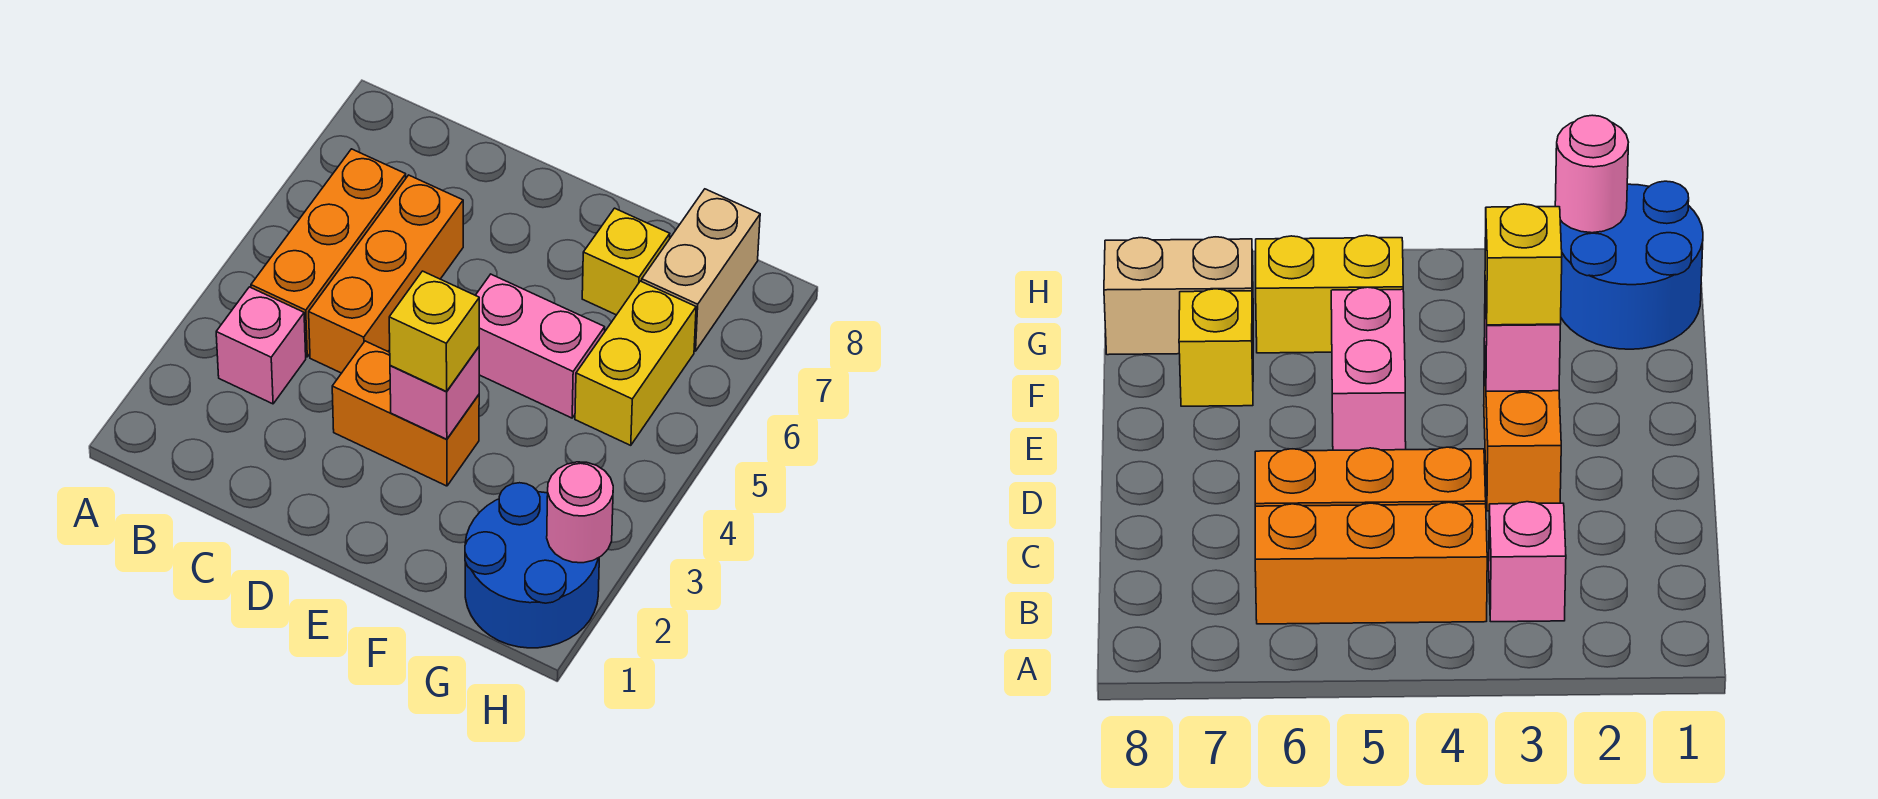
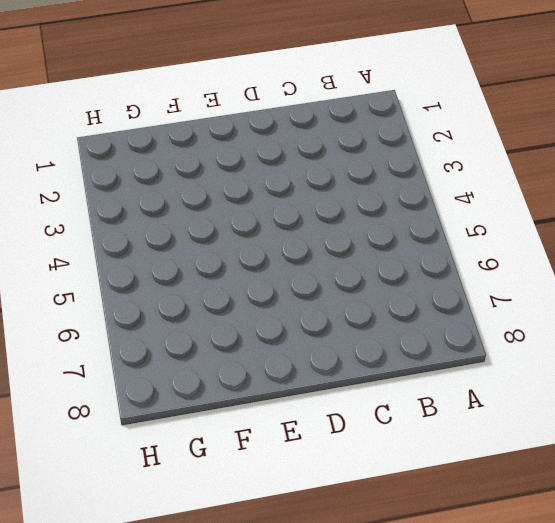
none -> pink brick B3 level 1
none -> orange brick B4:B6 level 1
none -> orange brick C4:C6 level 1

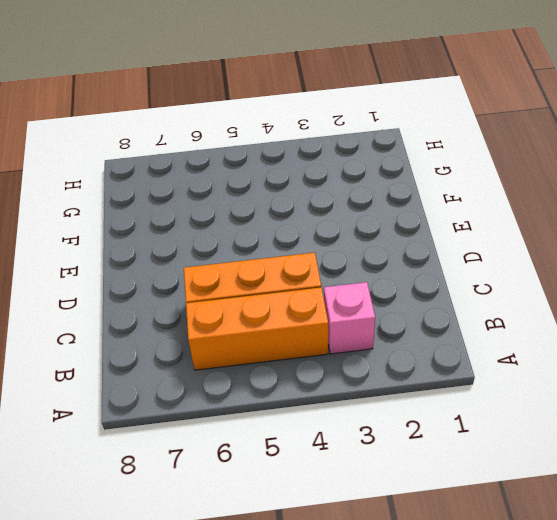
none -> orange brick D3:E3 level 1
none -> pink brick E5:F5 level 1
none -> yellow brick F7 level 1

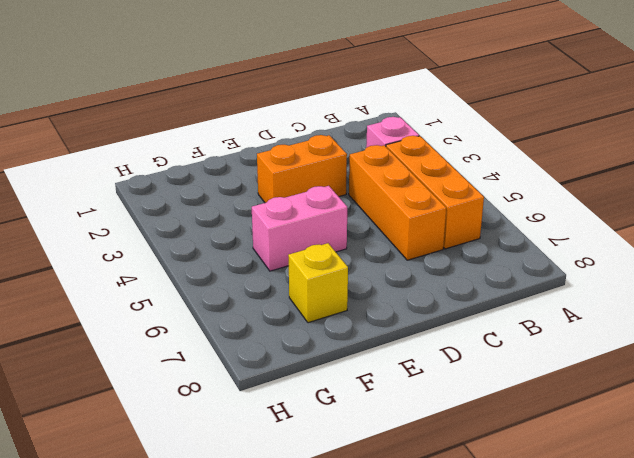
none -> blue round brick G1:H2 level 1
none -> yellow brick G5:G6 level 1
none -> tan brick G7:G8 level 1

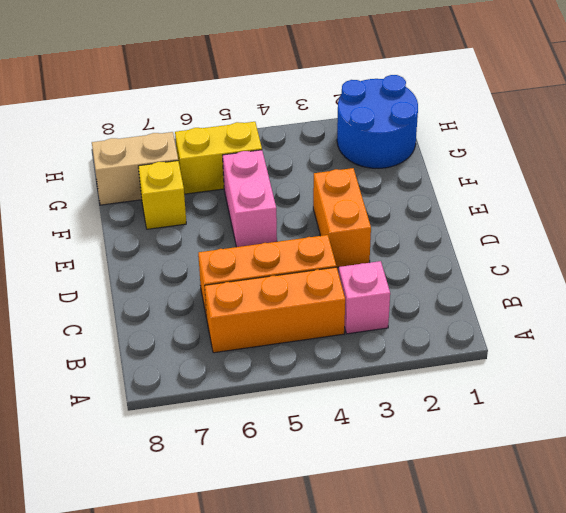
none -> pink brick E3 level 2
none -> pink round brick H2 level 2
none -> yellow brick E3 level 3

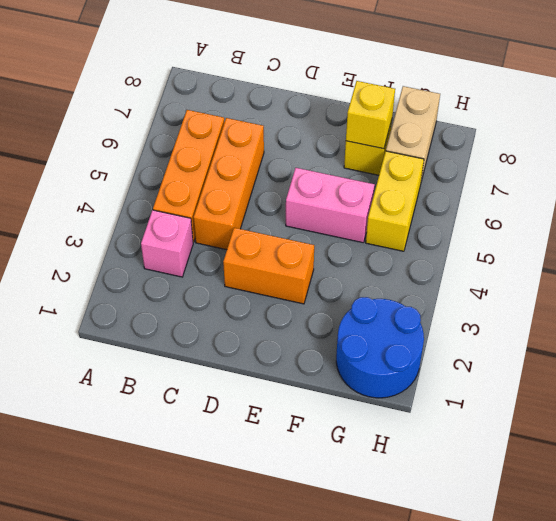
yellow brick F7 level 2 -> yellow brick E3 level 3
none -> pink brick E3 level 2
none -> pink round brick H2 level 2

